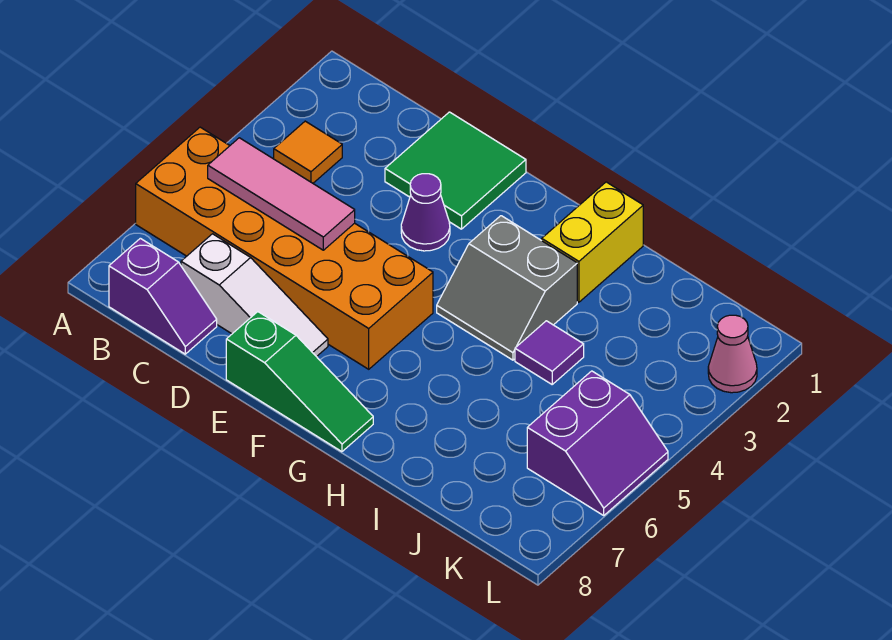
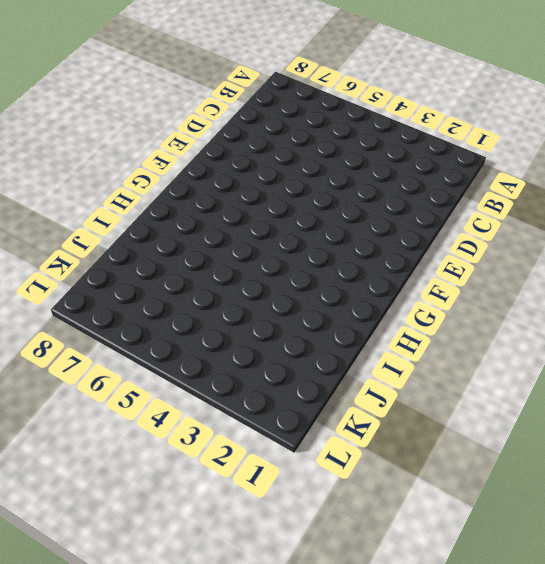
none -> orange brick A5:F6 level 1
none -> orange tile B3 level 1
none -> purple slope B8:C8 level 1 top B

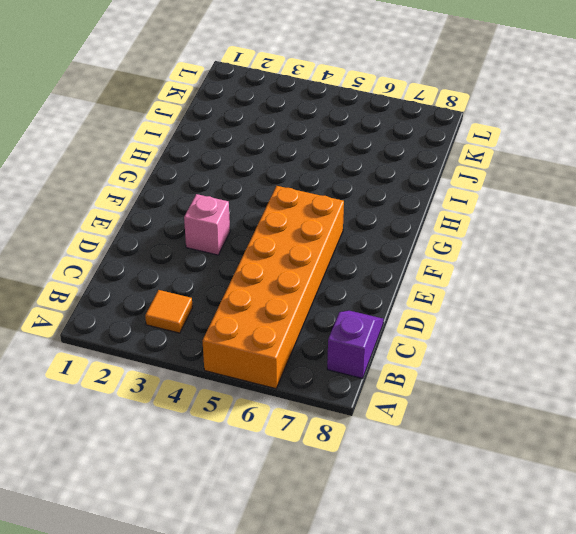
pink brick E3 level 1 -> purple cone E3 level 1
none -> white slope C7:E7 level 1 top C
none -> green tile D1:E2 level 1
none -> green slope E8:G8 level 1 top E

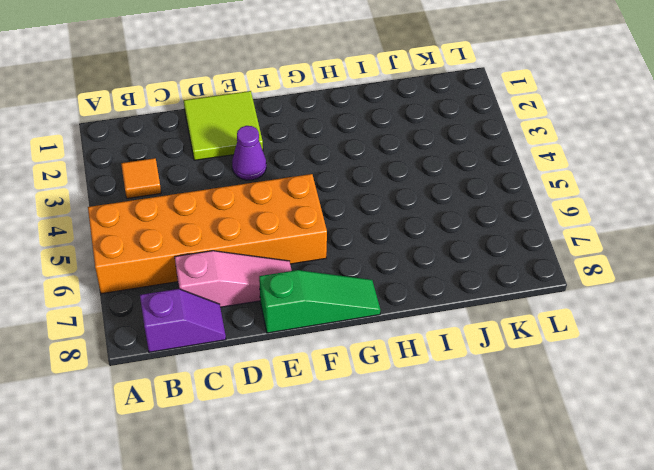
pink slope C7:E7 level 1 top C -> white slope C7:E7 level 1 top C
lime tile D1:E2 level 1 -> green tile D1:E2 level 1
none -> grey slope G3:H4 level 1 top 3
none -> yellow brick H1:H2 level 1
none -> purple tile I4 level 1

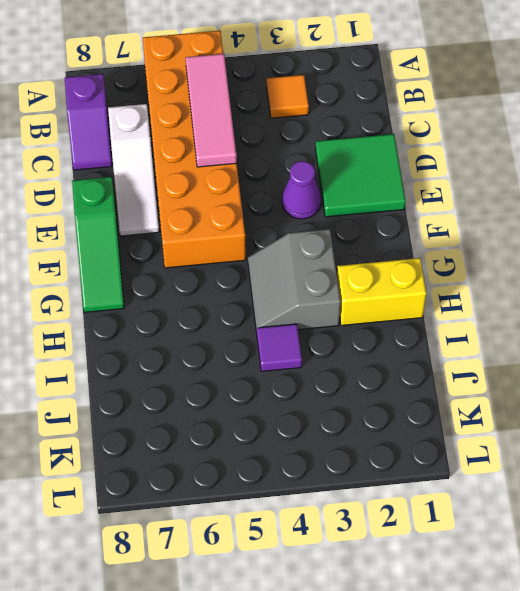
none -> purple slope K5:L6 level 1 top K
none -> pink cone L2 level 1

